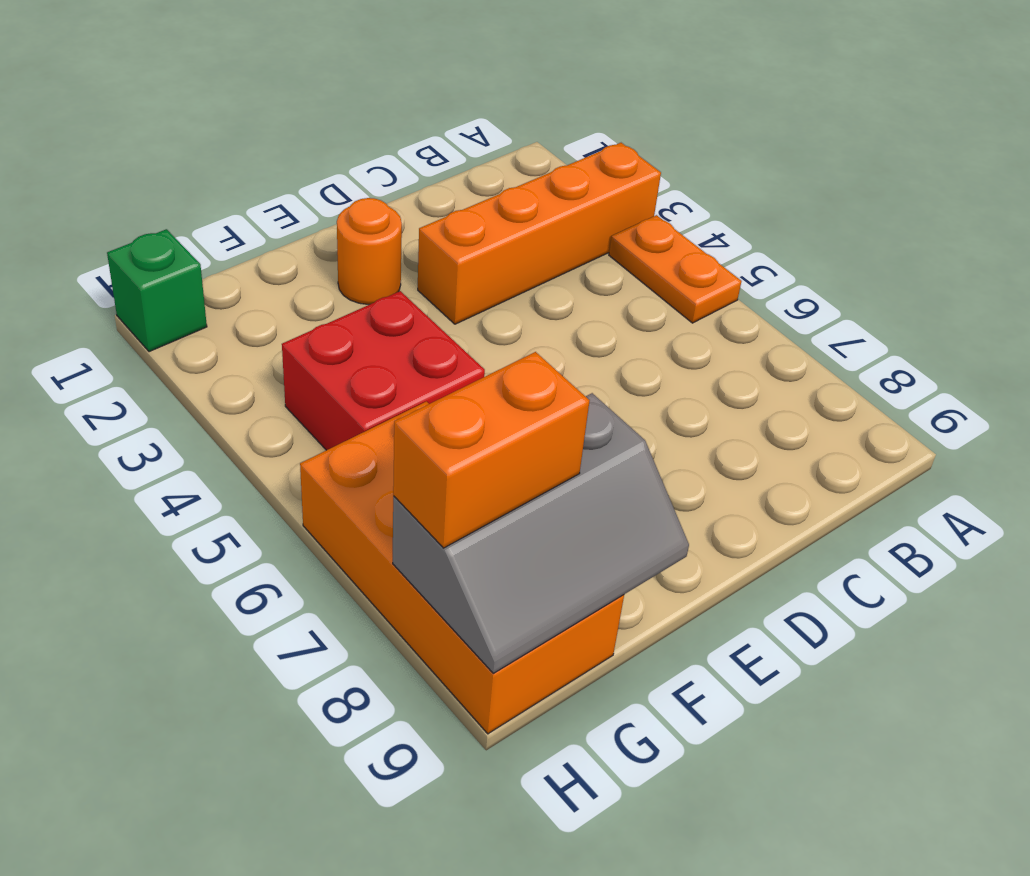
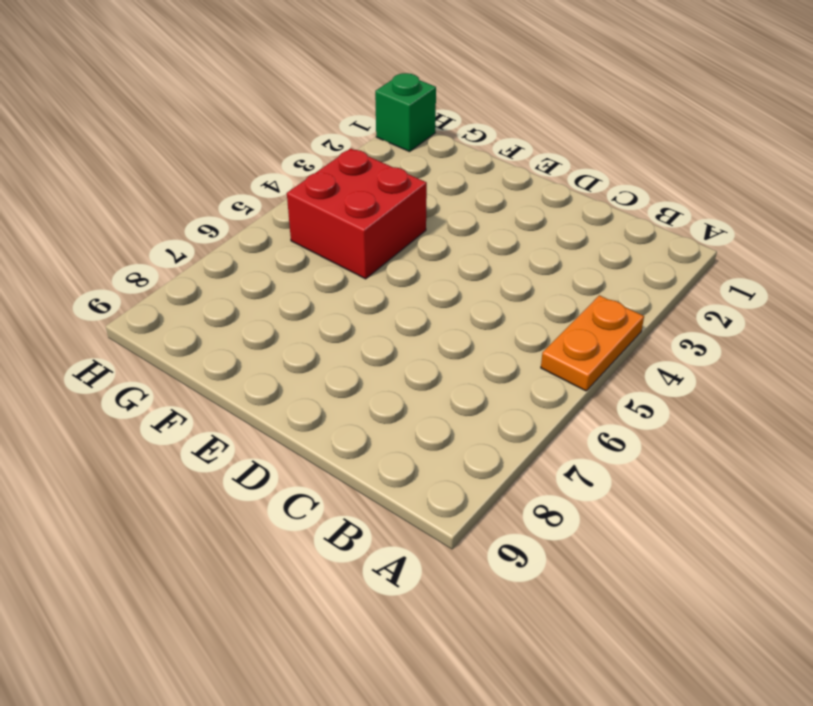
none -> orange brick A3:D3 level 1
none -> orange round brick E2 level 1

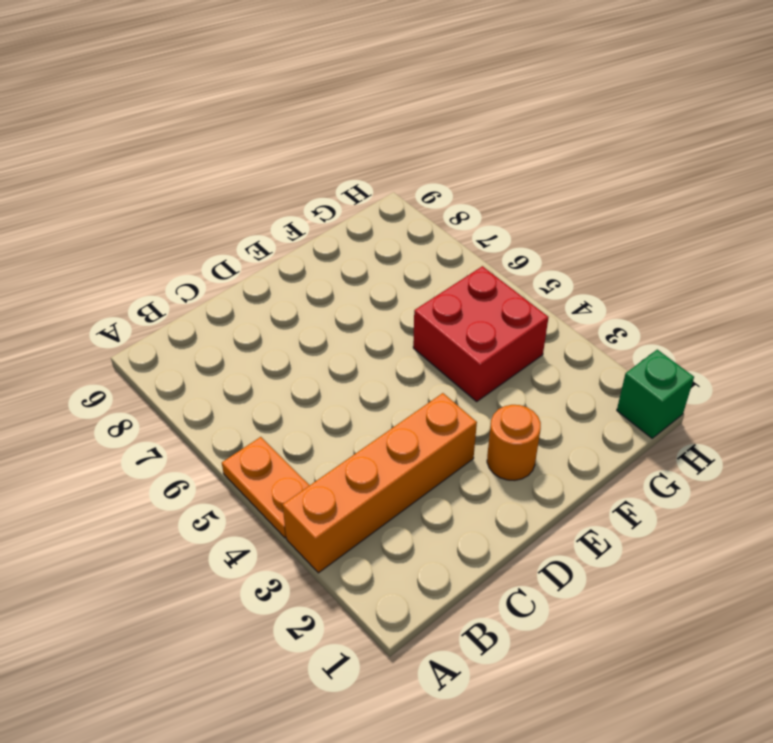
none -> orange brick G6:H9 level 1
none -> grey slope F8:H9 level 2 top 8

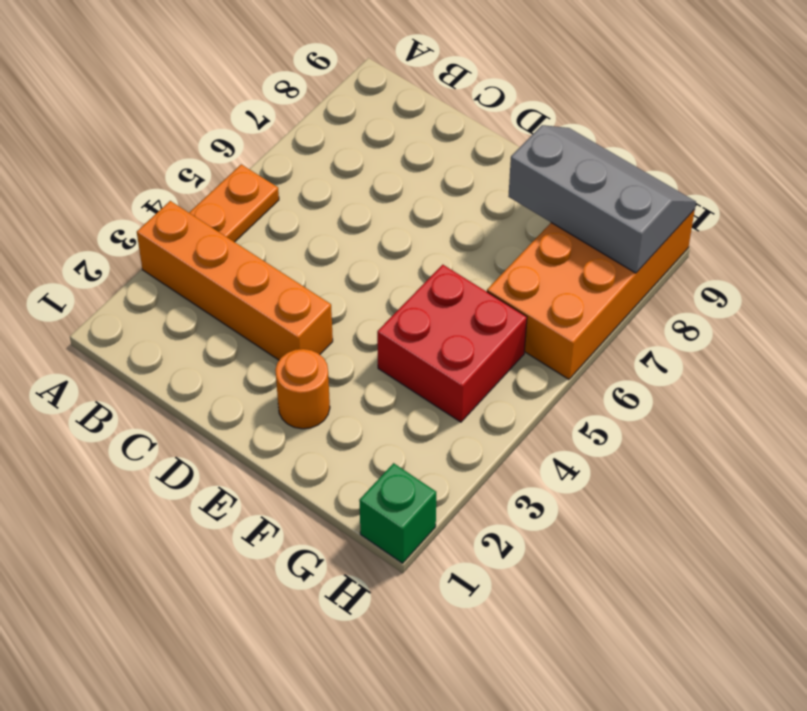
none -> orange brick G8:H8 level 3

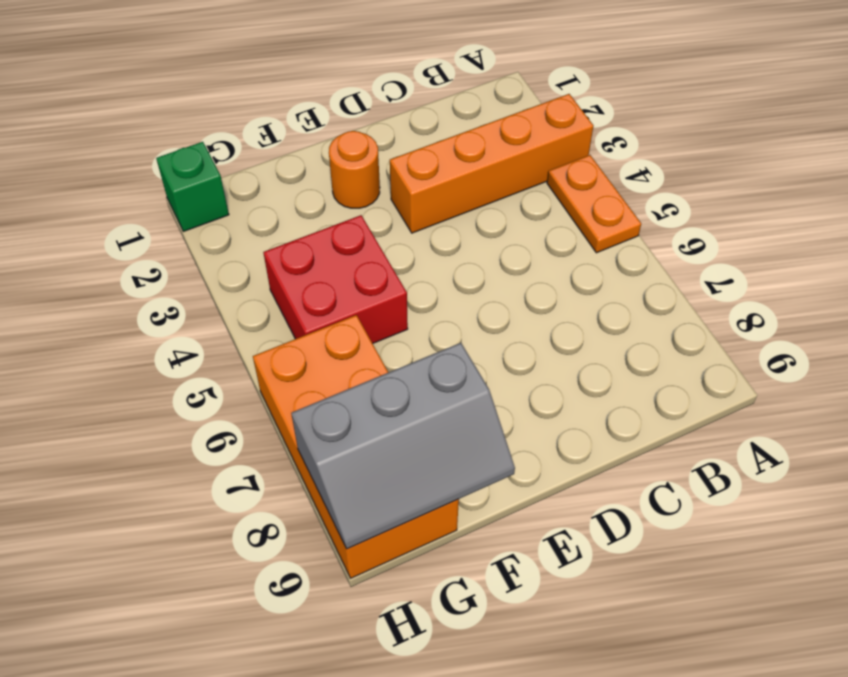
none -> orange brick G8:H8 level 3

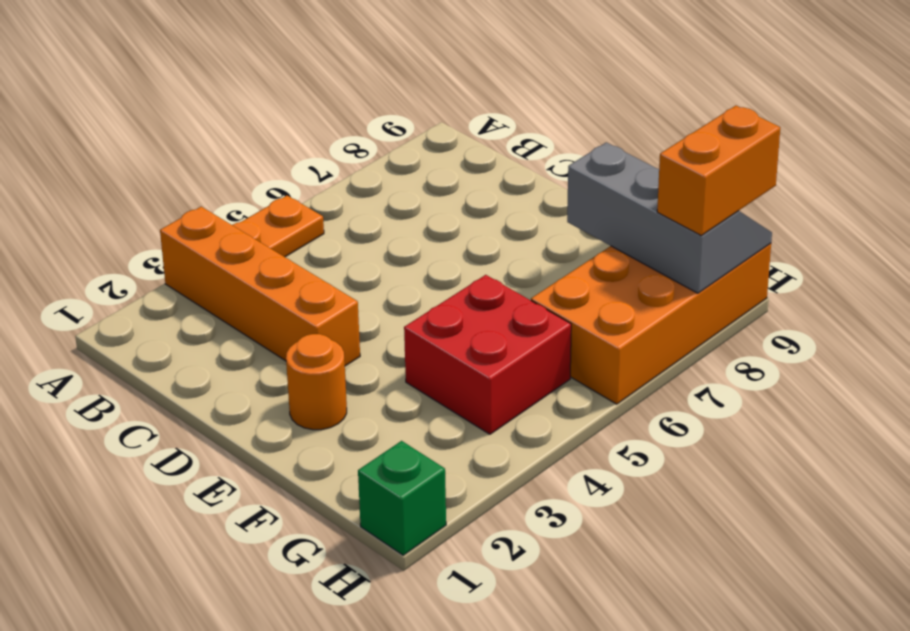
orange brick H8:H9 level 3 -> orange brick G8:H8 level 3

